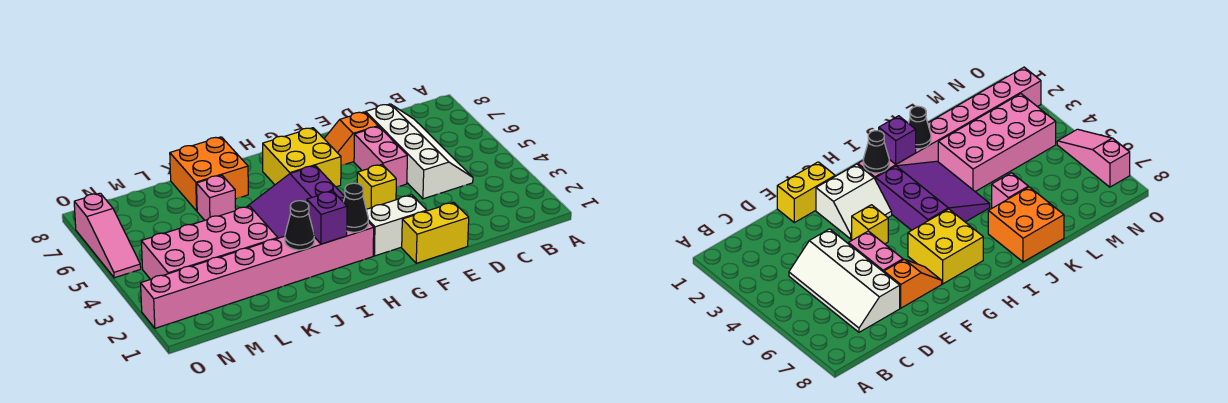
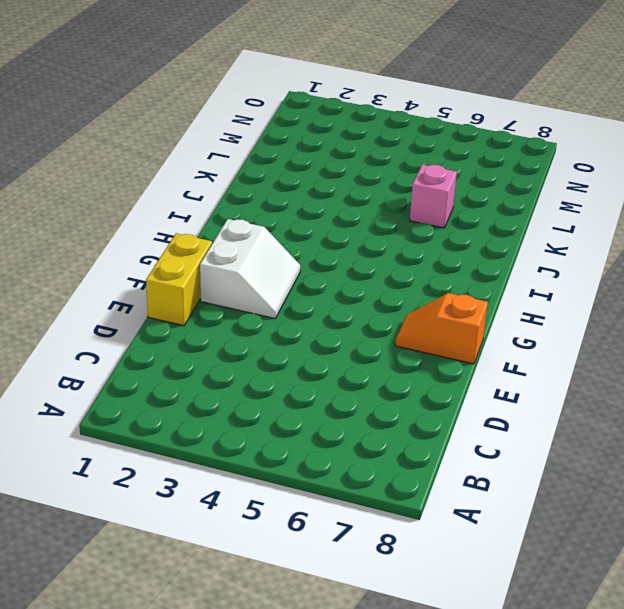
orange slope F7:F8 level 1 top 8 -> orange slope E7:F7 level 1 top E
none -> white slope C4:D7 level 1 top D
none -> pink brick E5:E6 level 1
none -> yellow brick F4 level 1

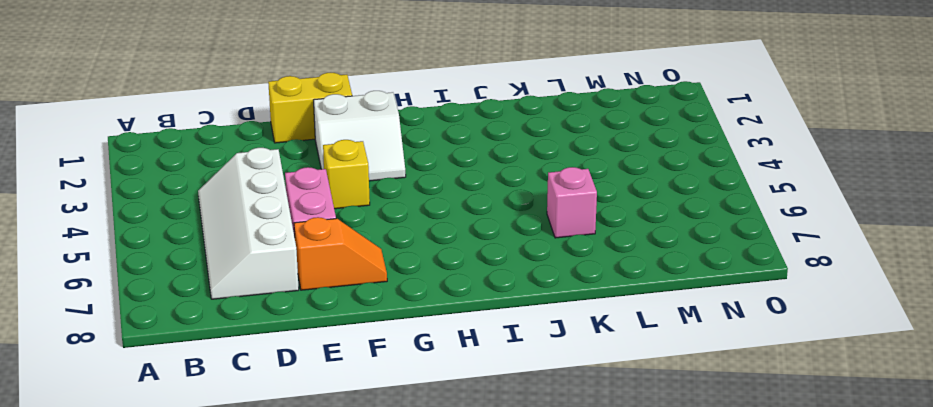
none -> yellow brick G6:H7 level 1
none -> pink brick H2:O2 level 1
none -> purple slope H3:J5 level 1 top H

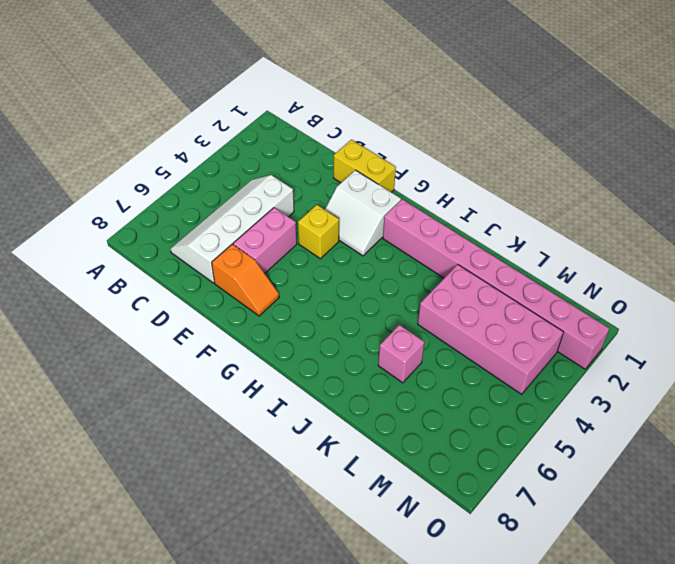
none -> yellow brick G6:H7 level 1
none -> purple slope H3:J5 level 1 top H
none -> orange brick J7:K8 level 1

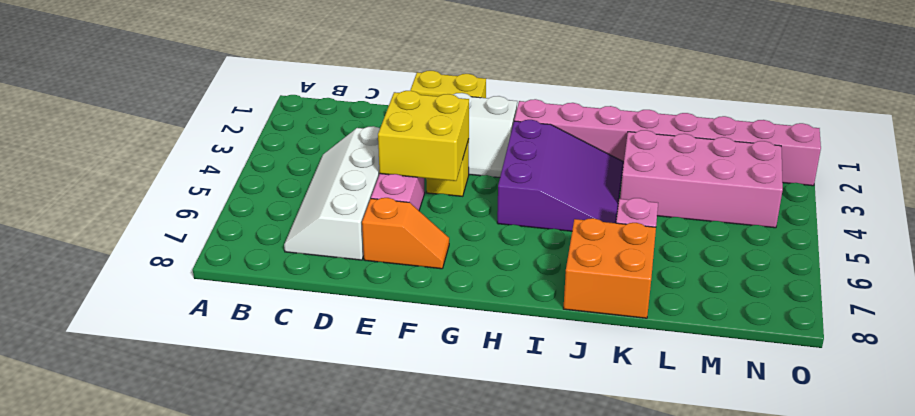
yellow brick E4:F5 level 2 -> yellow brick G6:H7 level 1
none -> pink slope O5:O7 level 1 top 7
none -> black cone H2 level 2
none -> purple brick I2 level 2

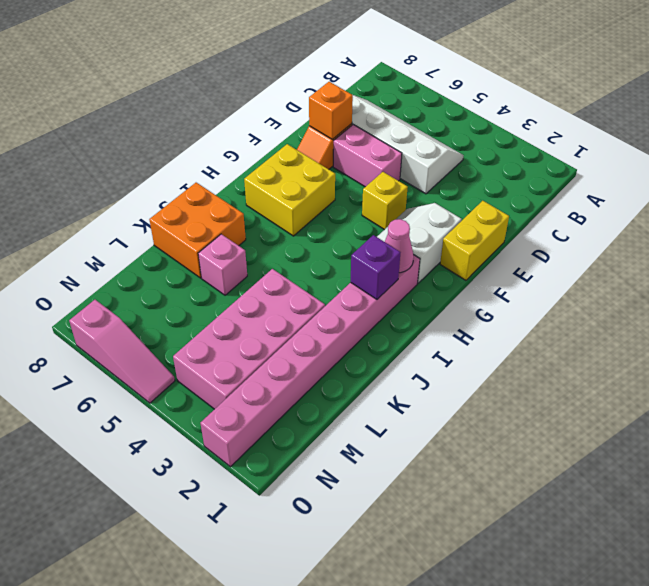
orange brick E7 level 2 -> none
pink cone H2 level 2 -> black cone H2 level 2
none -> purple slope H3:J5 level 1 top H
none -> black cone J2 level 2

